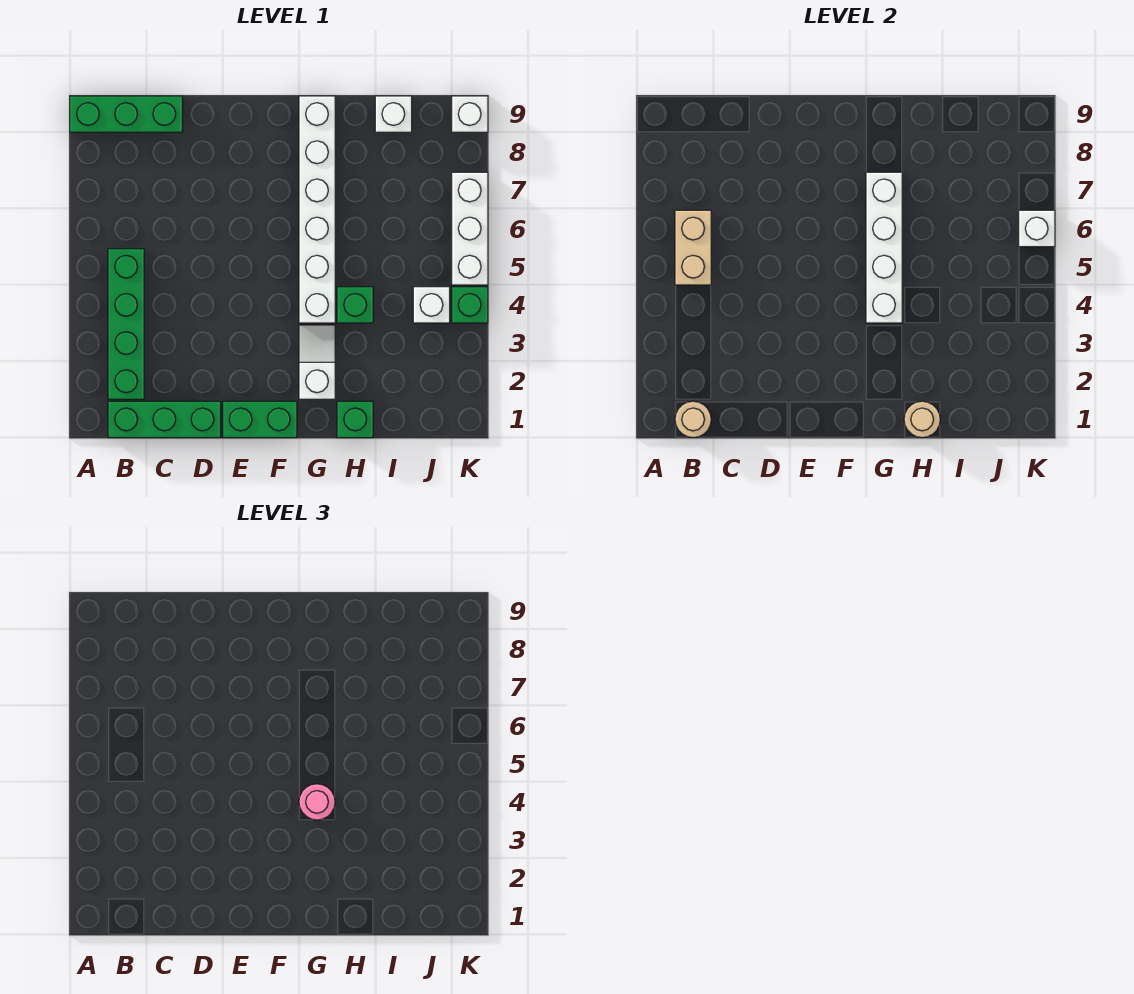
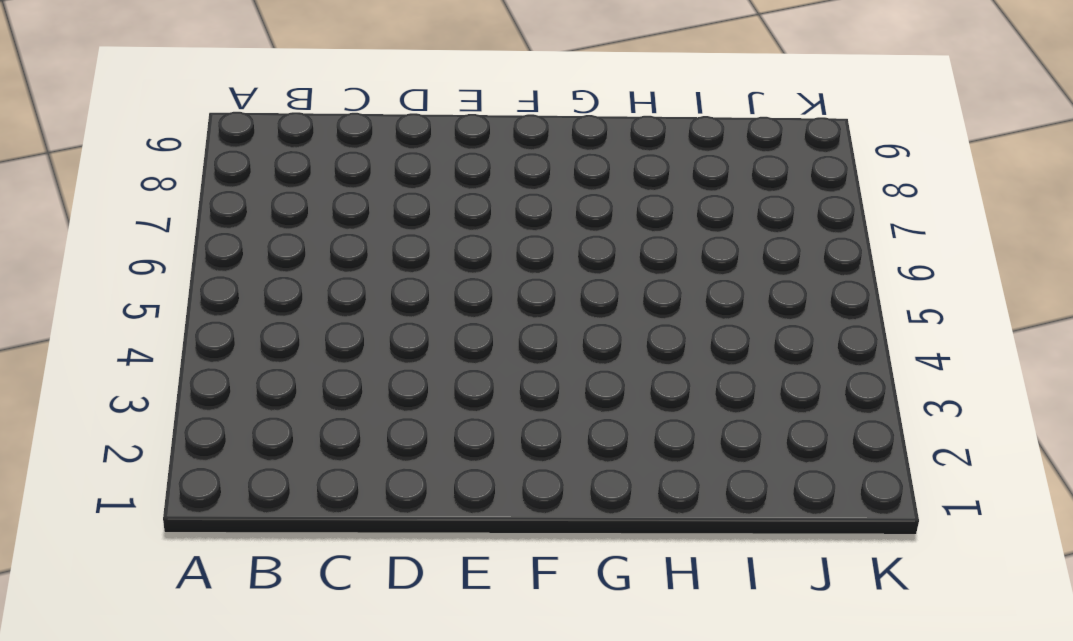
none -> green brick A9:C9 level 1
none -> green brick B1:D1 level 1
none -> green brick B2:B5 level 1

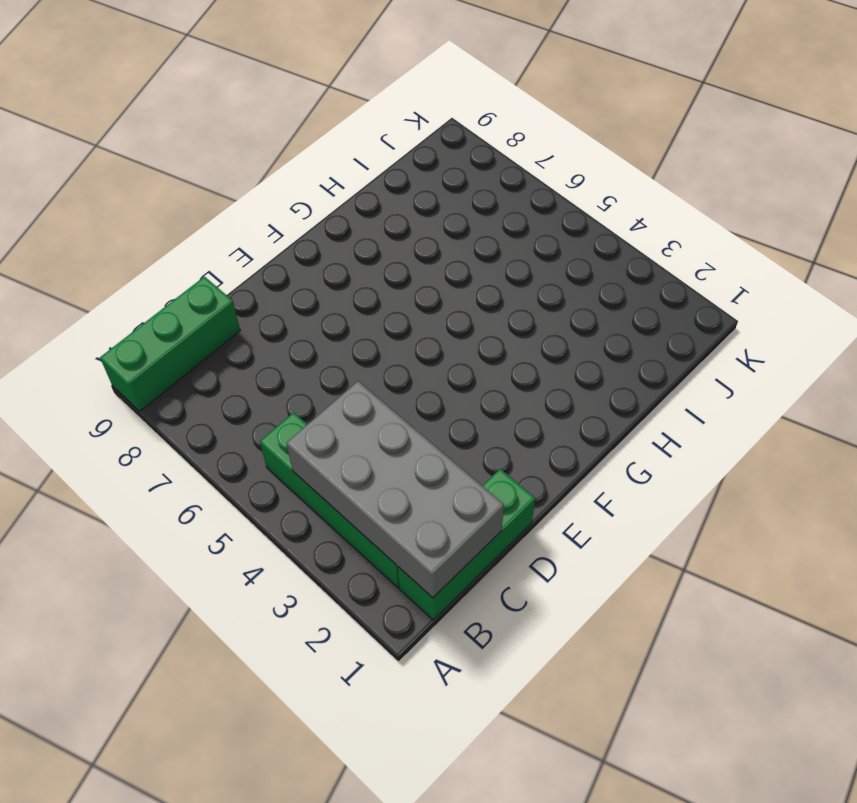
grey brick B1:C4 level 2 -> tan round brick B1 level 2
none -> green brick E1:F1 level 1
none -> white slope G2:G3 level 1 top 2
none -> white brick G4:G9 level 1

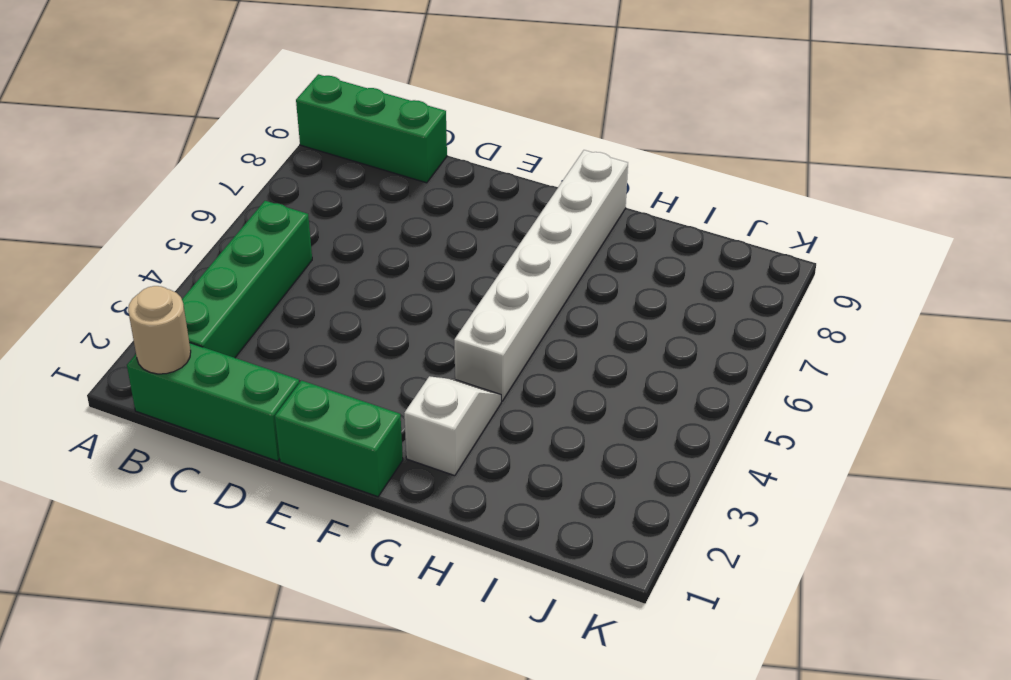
none -> green brick H1 level 1
none -> green brick H4 level 1
none -> white brick I9 level 1

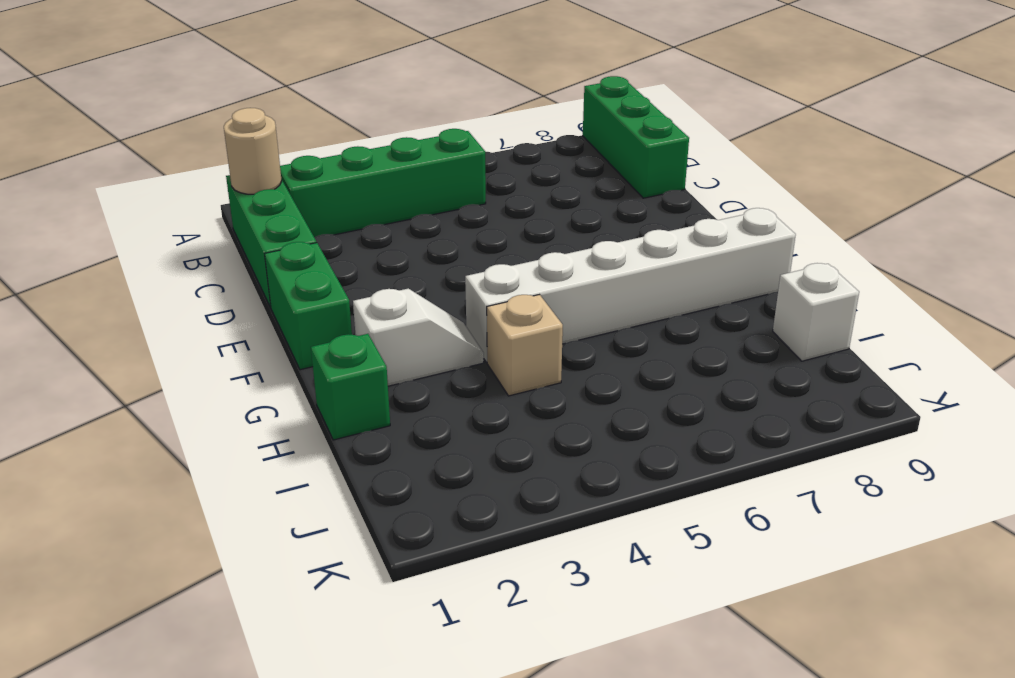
tan brick H4 level 1 -> green brick H4 level 1
none -> white brick J4 level 1
none -> green brick K4 level 1
none -> white brick K5:K7 level 1

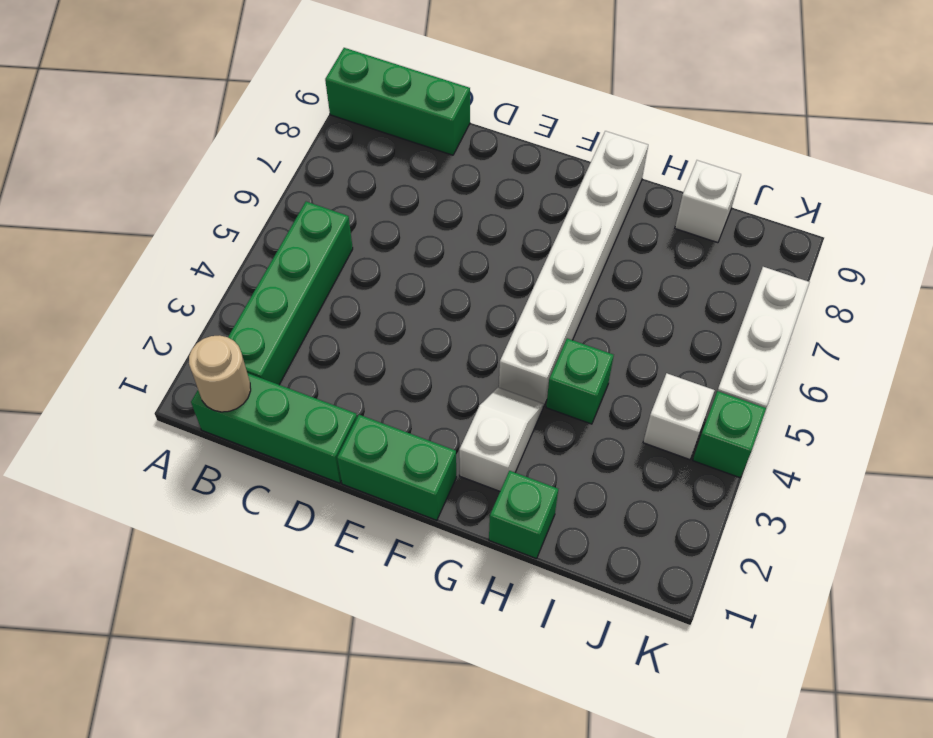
none -> white brick K9 level 1
none -> tan brick B5:B6 level 2
none -> white brick G4:G7 level 2

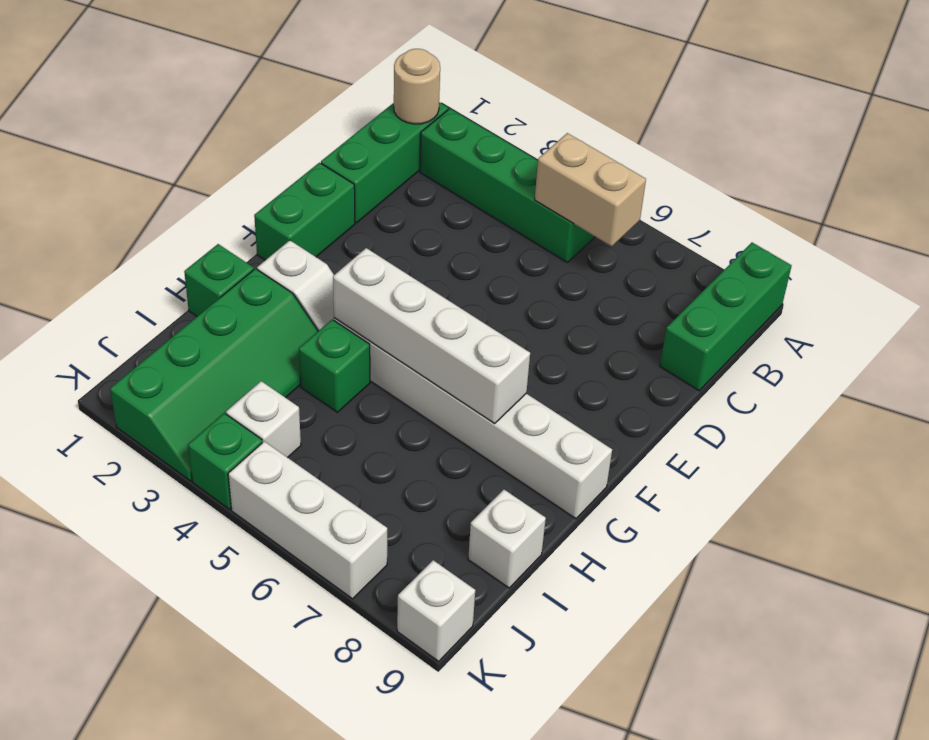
green slope H2:K3 level 1 top 2 -> none
none -> tan round brick H1 level 2
none -> white brick K6 level 2
none -> pink round brick G4 level 3

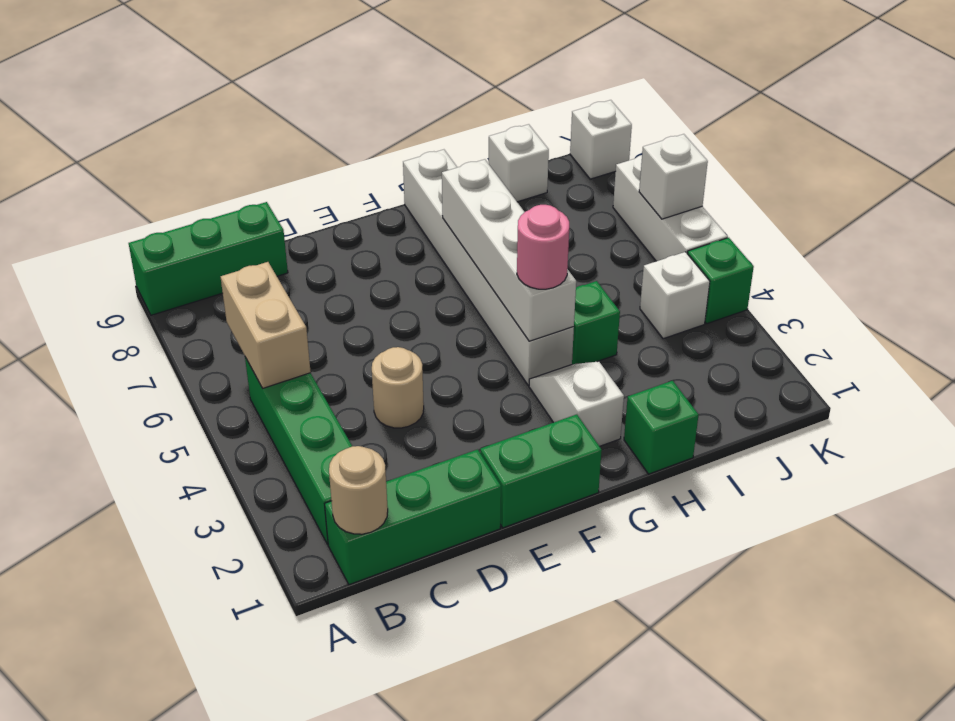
tan round brick D4 level 1 -> tan round brick H1 level 2

